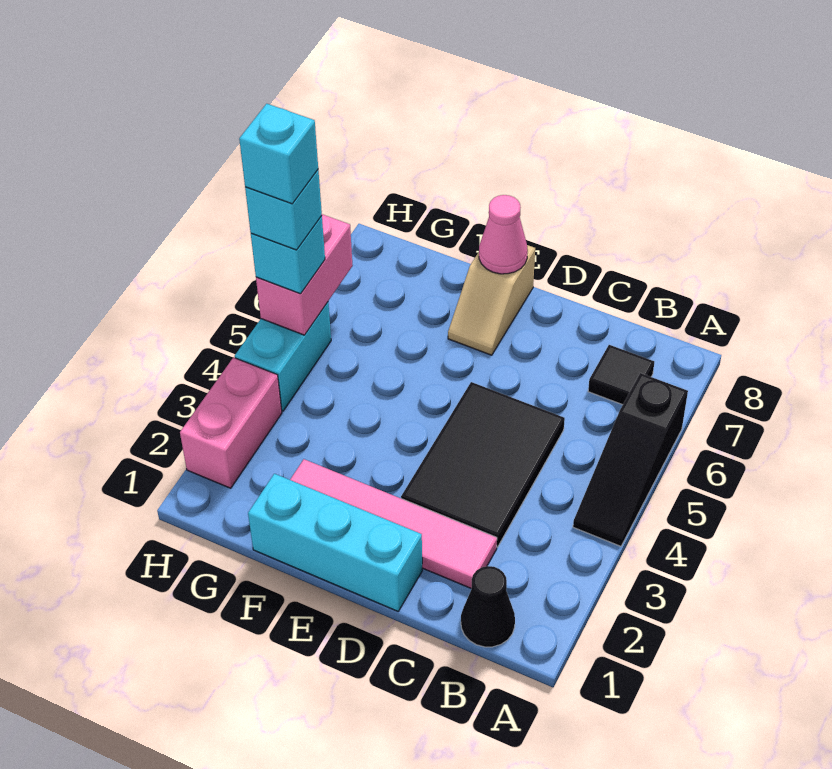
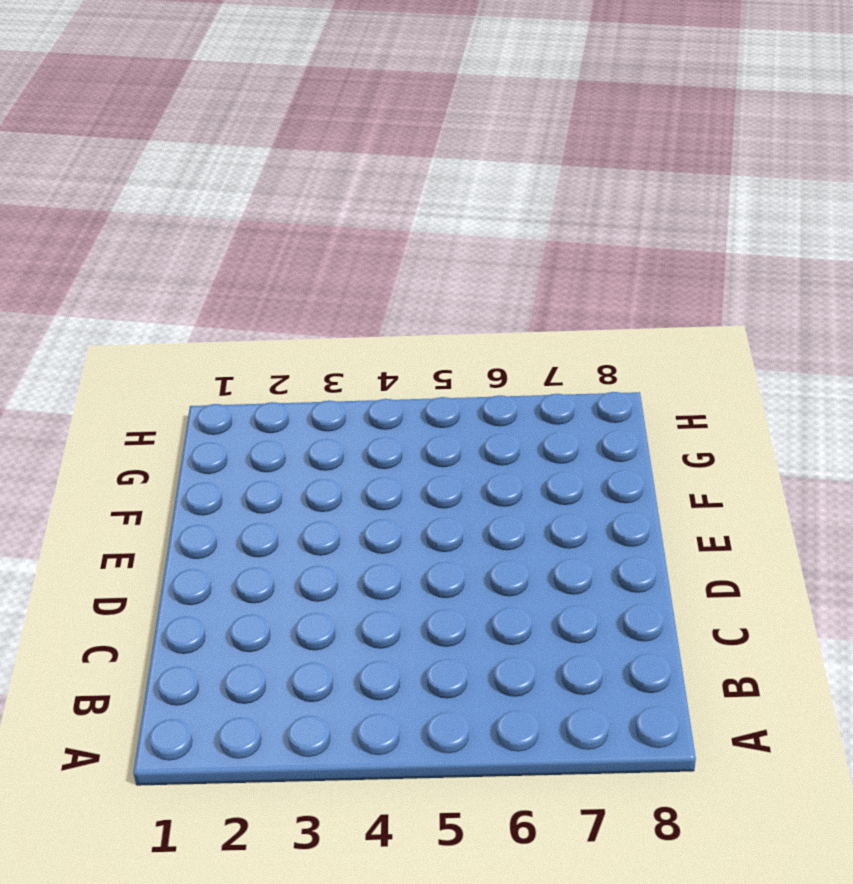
none -> black slope A4:A6 level 1 top 6
none -> black cone B1 level 1
none -> black tile B7 level 1

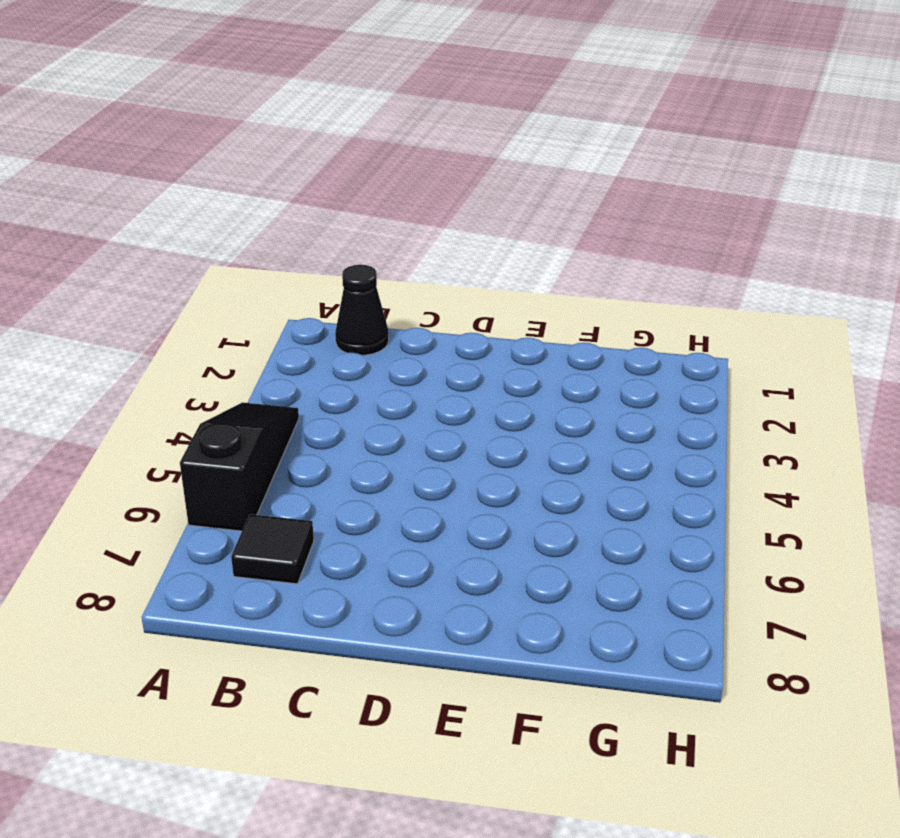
none -> pink tile C2:F2 level 1
none -> black tile C3:D5 level 1
none -> cyan brick D1:F1 level 1

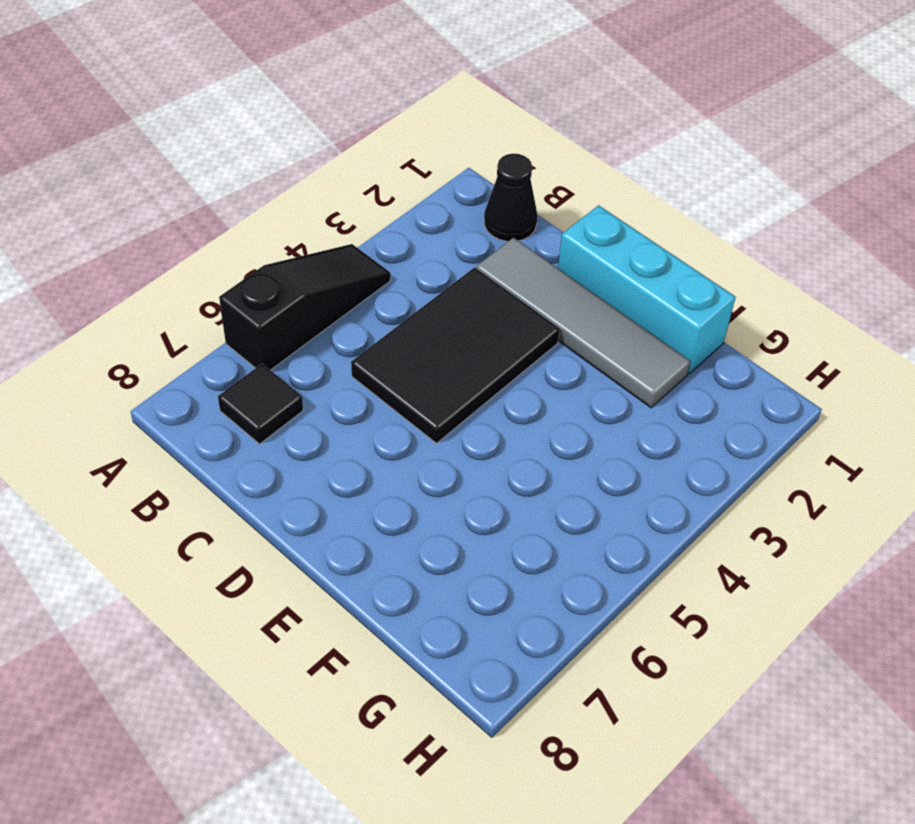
grey tile C2:F2 level 1 -> pink tile C2:F2 level 1
none -> tan slope E7:E8 level 1 top 8
none -> pink brick H2:H3 level 1
none -> cyan brick H4:H5 level 1

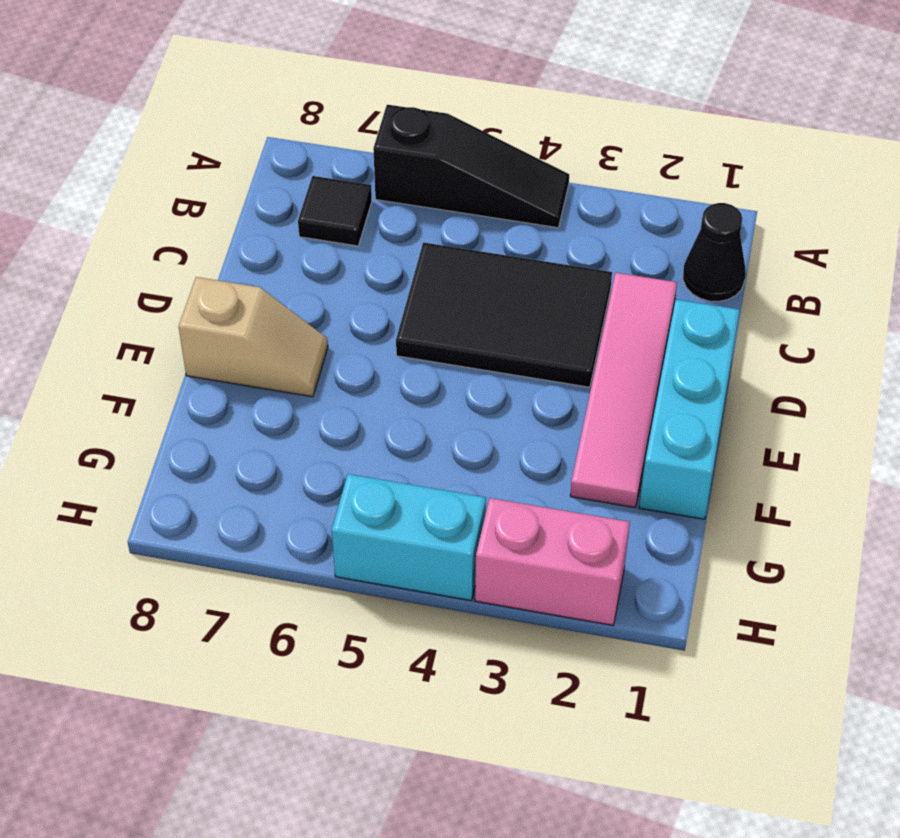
none -> pink cone E8 level 2
none -> pink brick H5:H6 level 2
none -> cyan brick H5 level 3

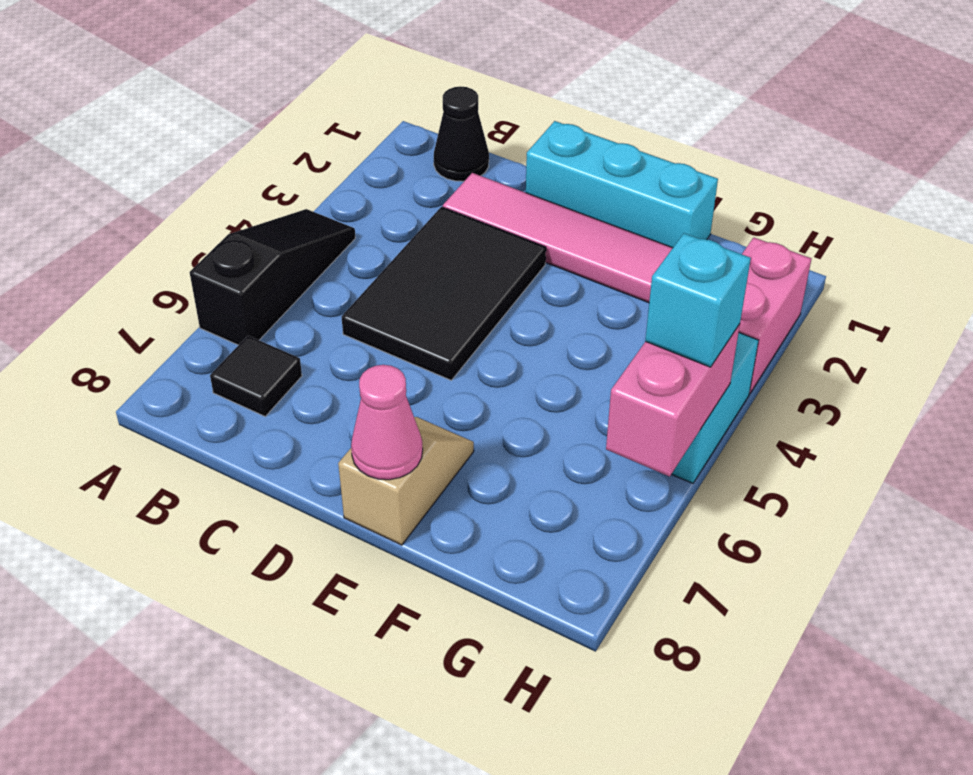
none -> cyan brick H5 level 4
none -> cyan brick H5 level 5

